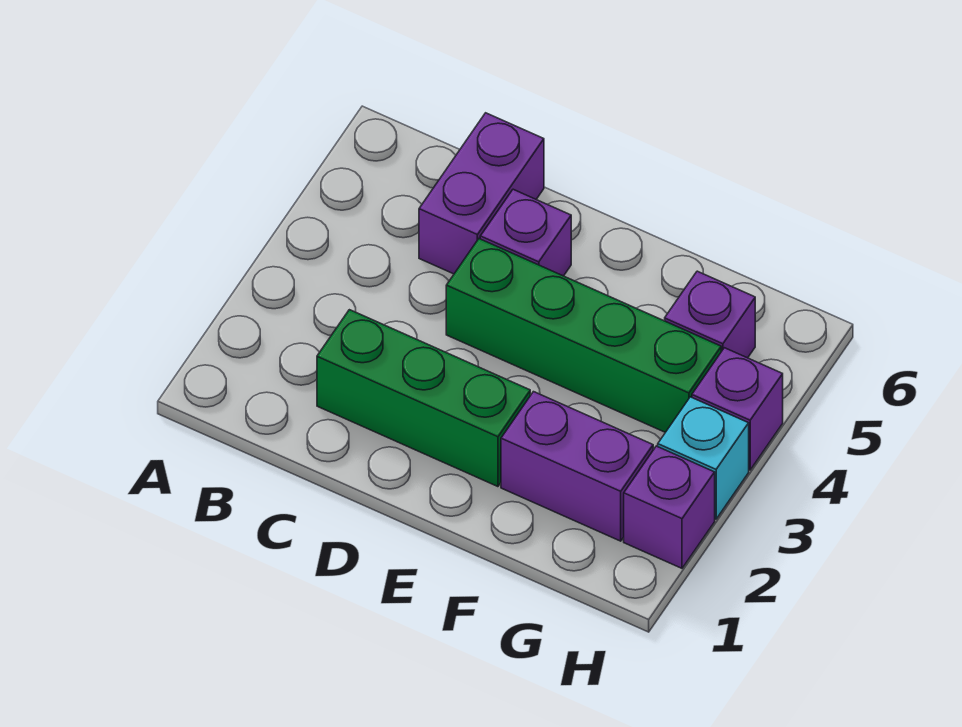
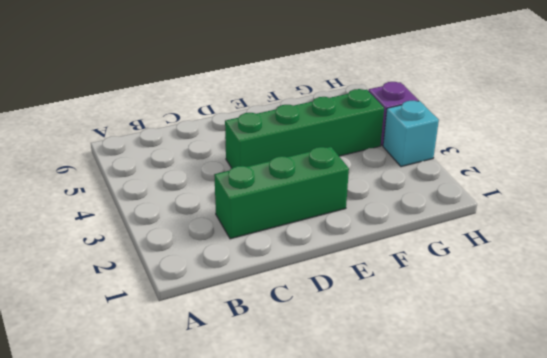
none -> purple brick C5:C6 level 1
none -> purple brick D5 level 1

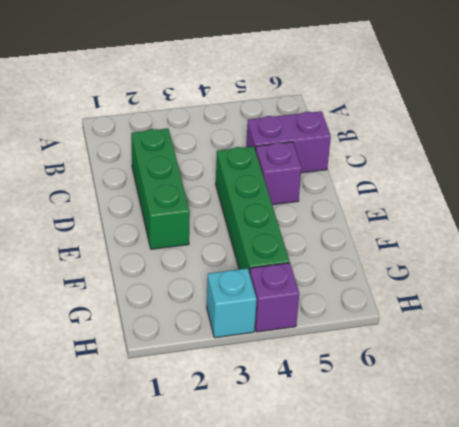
none -> purple brick F2:G2 level 1
none -> purple brick G5 level 1

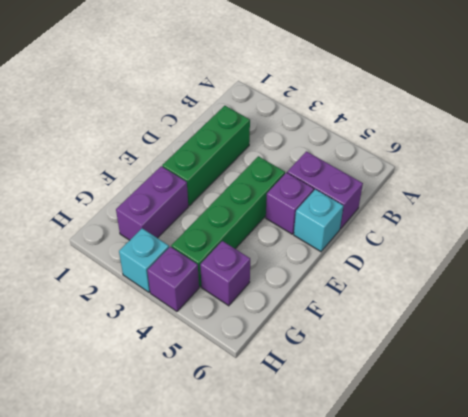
cyan brick D6 level 1 -> none
none -> purple brick H2 level 1

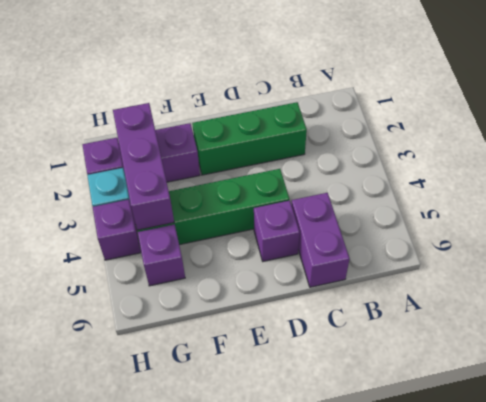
purple brick G2:G4 level 2 -> none

